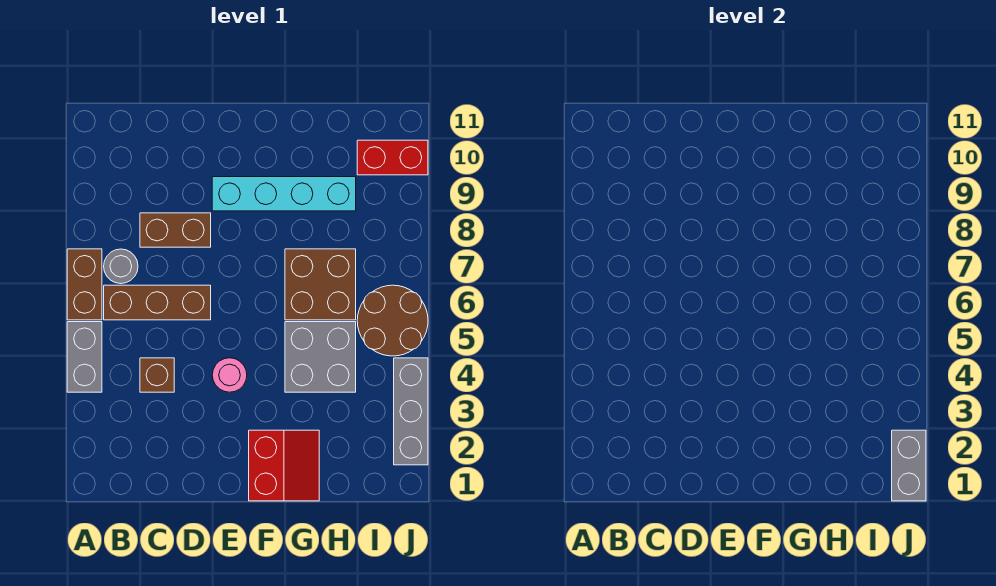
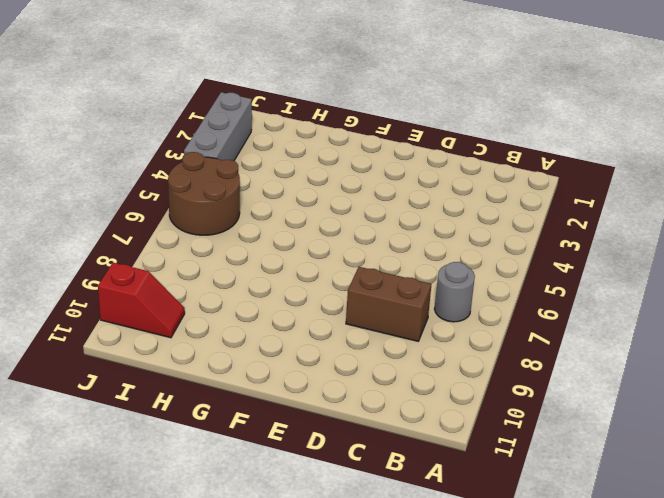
red slope I10:J10 level 1 top J -> red brick I10:J10 level 1
none -> grey brick A4:A5 level 1
none -> brown brick A6:A7 level 1
none -> brown brick B6:D6 level 1

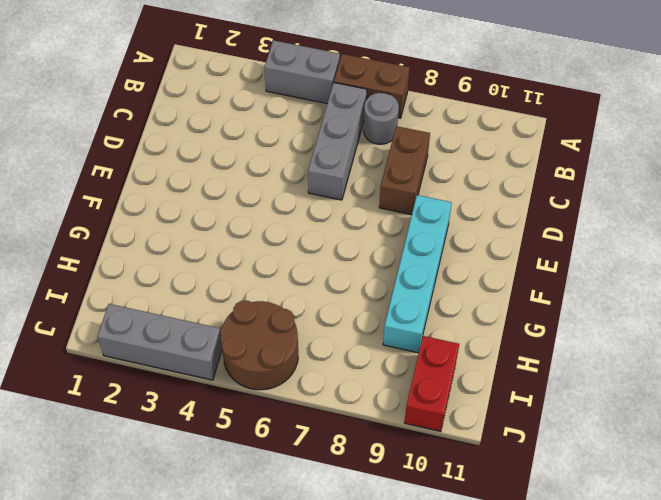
grey brick B6:D6 level 1 -> brown brick B6:D6 level 1
none -> brown brick C4 level 1
none -> pink round brick E4 level 1
none -> red slope F1:G2 level 1 top F

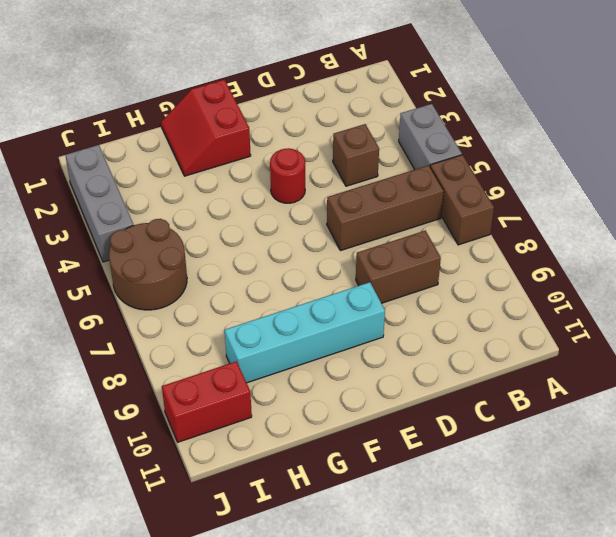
red round brick E4 level 1 -> pink round brick E4 level 1
none -> grey round brick B7 level 1
none -> grey brick G4:H5 level 1
none -> brown brick G6:H7 level 1

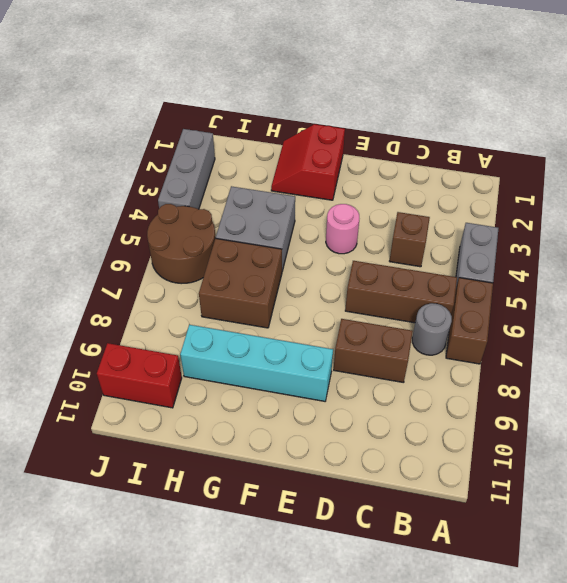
none -> grey brick J1:J2 level 2

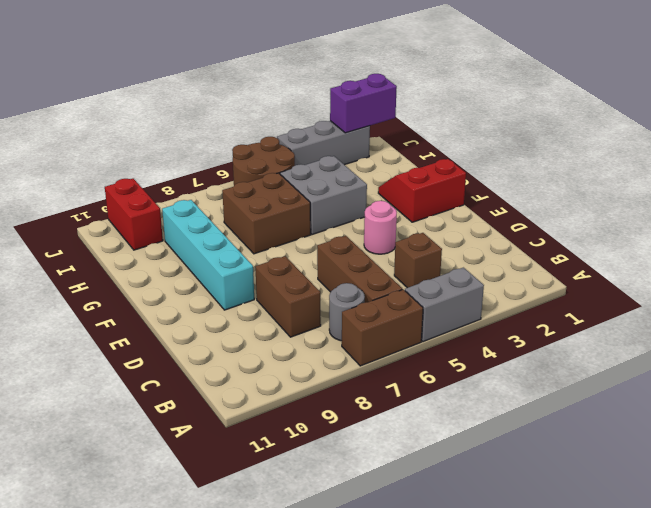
purple brick J1:J2 level 2 -> grey brick J1:J2 level 2

